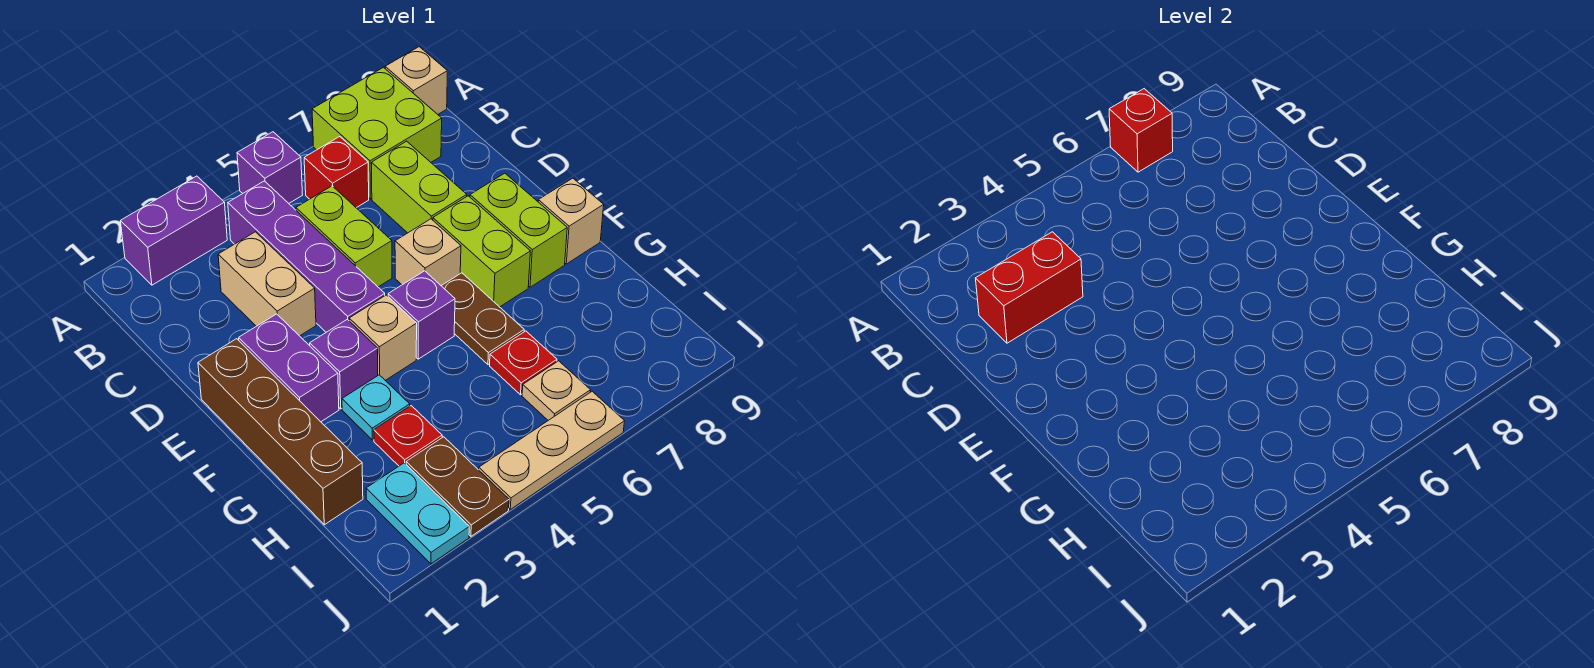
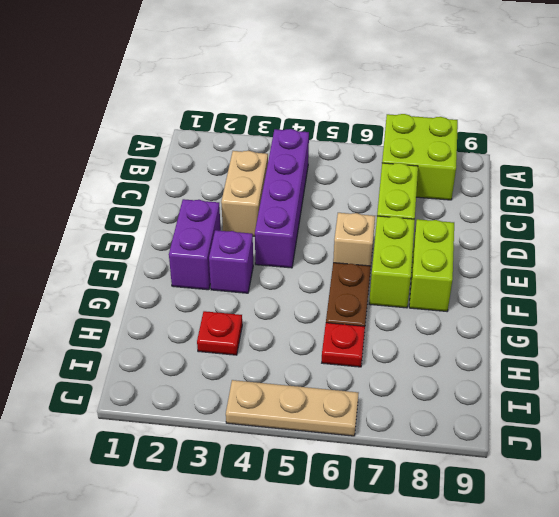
none -> purple brick A2:A3 level 1
none -> purple brick A5 level 1
none -> tan brick A9 level 1

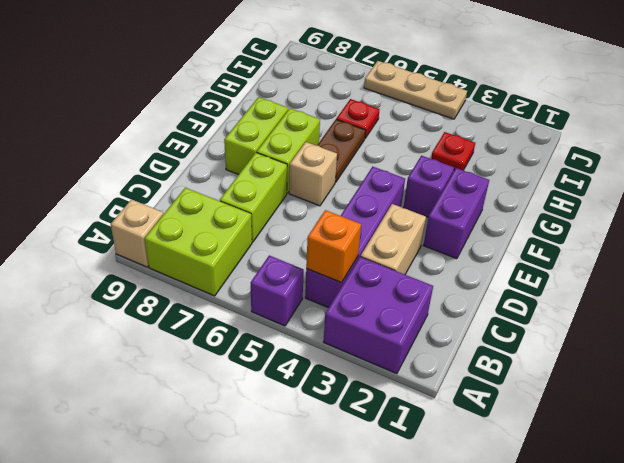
purple brick A2:B3 level 1 -> purple brick A2:A3 level 1
orange brick B4 level 2 -> none
none -> red brick B6 level 1
none -> lime brick C5:D5 level 1
none -> brown brick E1:H1 level 1

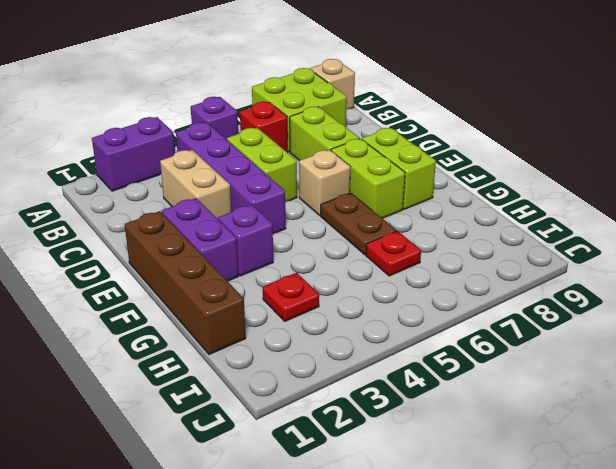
none -> tan brick F4 level 1
none -> purple brick F5 level 1
none -> tan brick F9 level 1

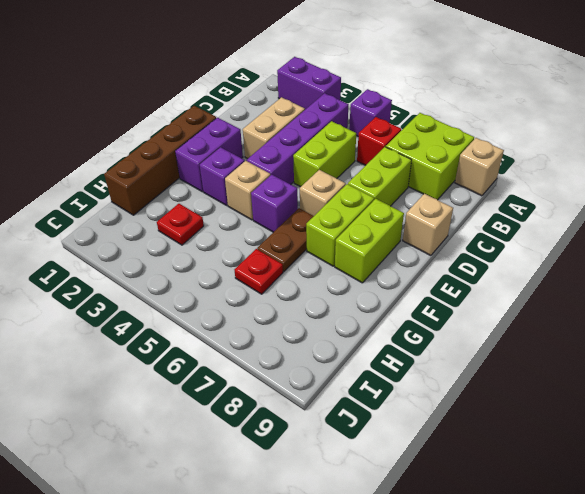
tan brick D9 level 1 -> tan brick F9 level 1
none -> cyan plate G3 level 1
none -> cyan plate I2:J2 level 1
none -> brown plate I3:J3 level 1

